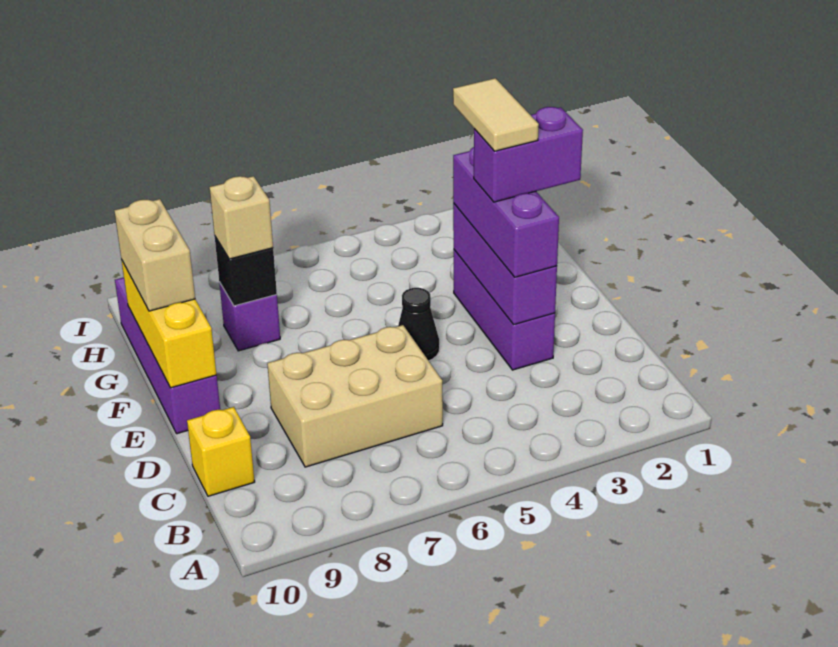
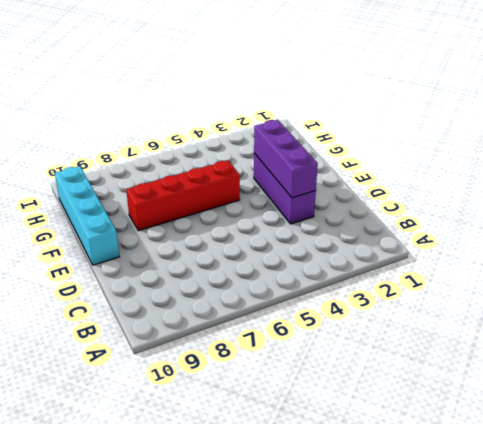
cyan brick E10:H10 level 1 -> purple brick E10:H10 level 1
red brick F5:F8 level 1 -> none
none -> tan brick C6:D8 level 1
none -> yellow brick C10 level 1
none -> black cone E5 level 1

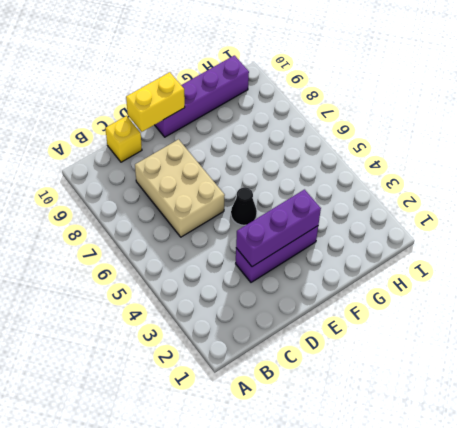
yellow brick D10:E10 level 2 -> yellow brick E10:G10 level 2
none -> purple brick G8 level 1
none -> black brick G8 level 2
none -> purple brick D3:F3 level 3

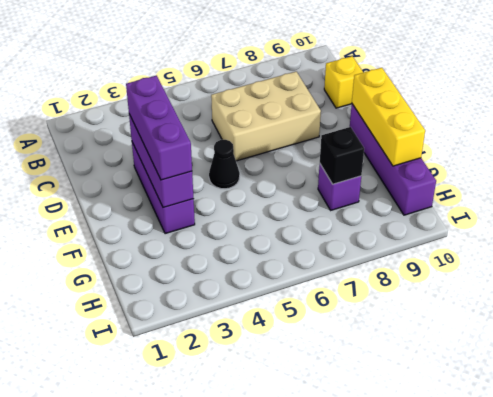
none -> tan brick F10:G10 level 3
none -> tan brick G8 level 3
none -> purple brick E2:E3 level 4

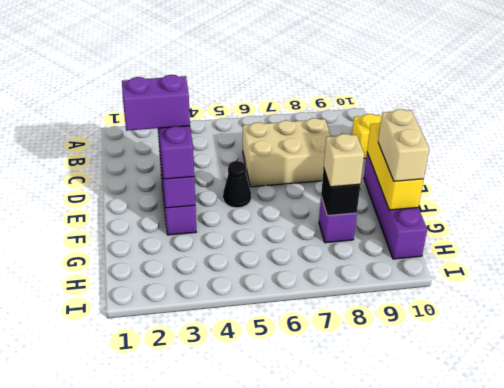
none -> tan tile E3:F3 level 5

